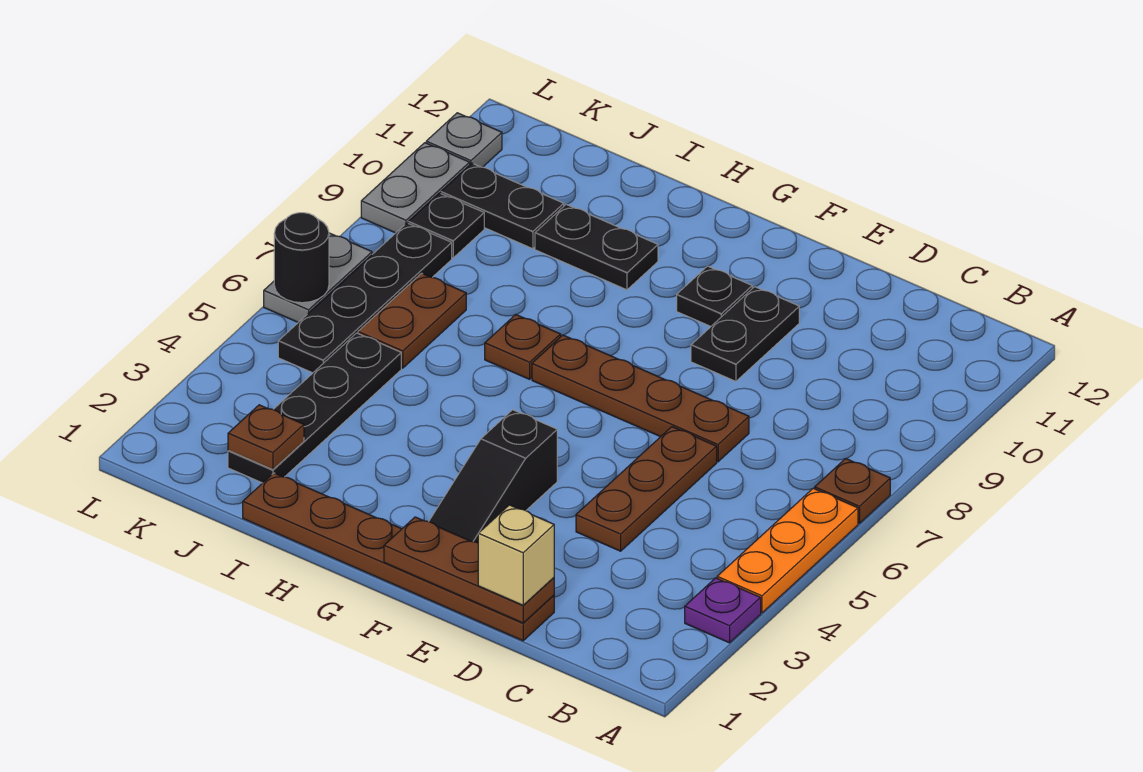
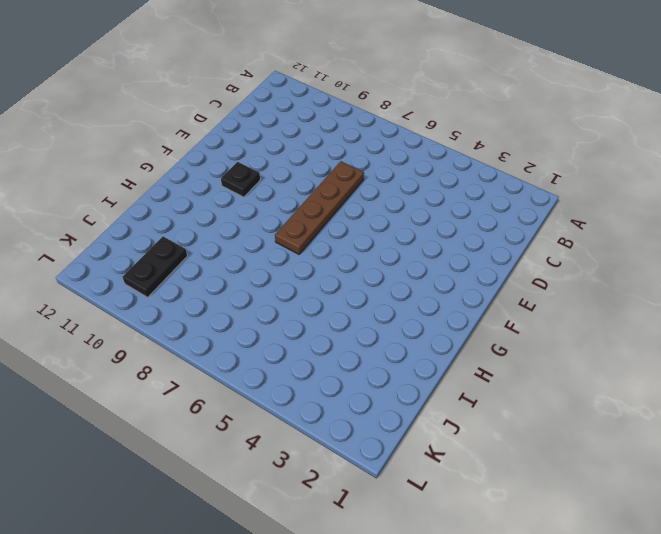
none -> purple plate A3 level 1
none -> orange plate A4:A6 level 1
none -> brown plate A7 level 1

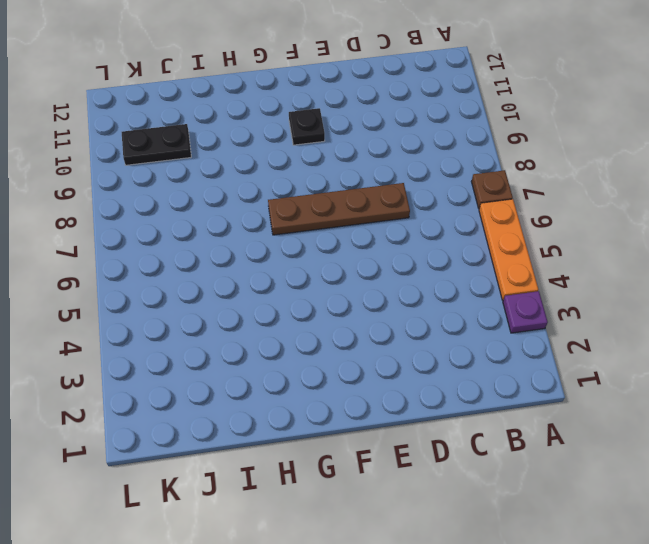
none -> brown plate D1:I1 level 1
none -> brown plate D4:D6 level 1
none -> black plate E9:E10 level 1

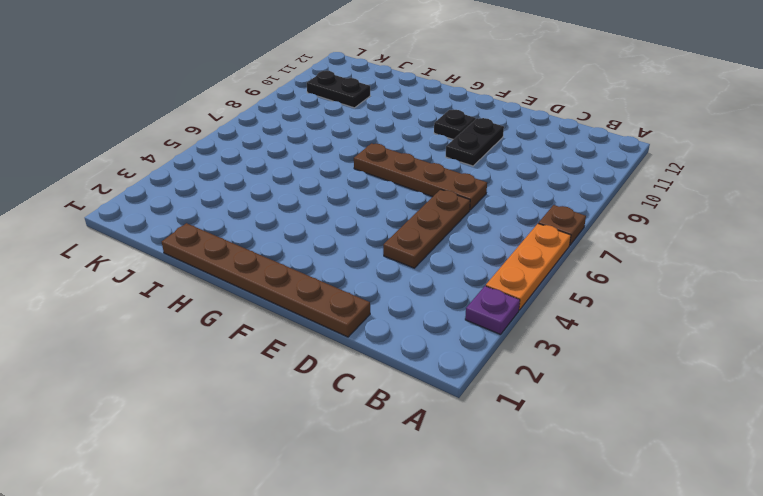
none -> black slope F2:F4 level 1 top 4
none -> brown plate H7 level 1
none -> black plate H10:I10 level 1

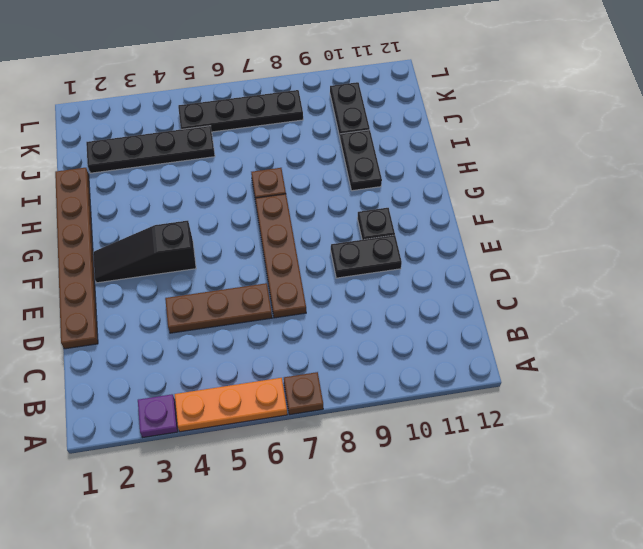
none -> brown plate J6:J7 level 1
none -> black plate K9 level 1
none -> grey plate L6:L7 level 1

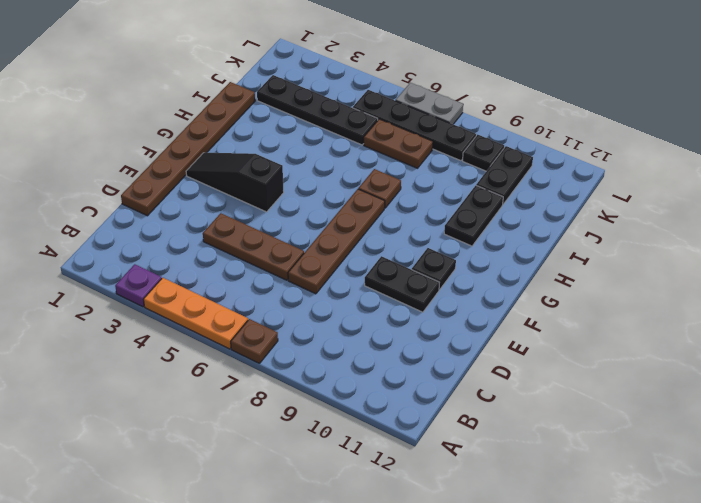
none -> grey plate L9:L10 level 1
none -> grey plate L11 level 1
none -> brown plate D1:F1 level 2

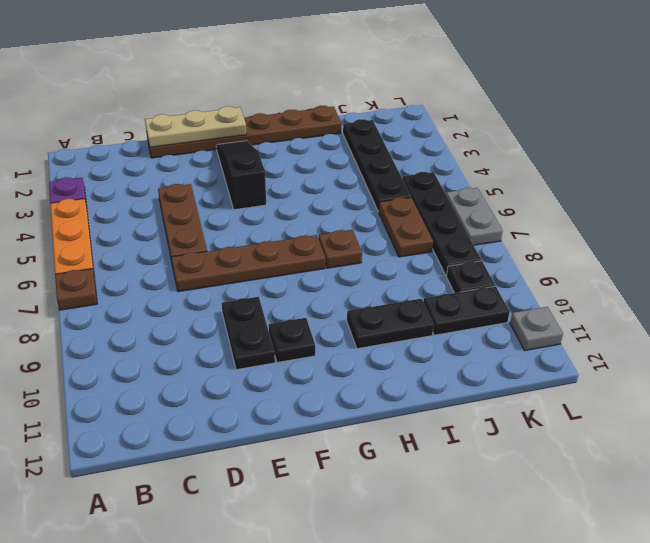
tan plate D1:F1 level 2 -> brown plate D1:F1 level 2
none -> grey plate L9:L10 level 1
none -> brown plate J2 level 2
none -> black round brick L6 level 2

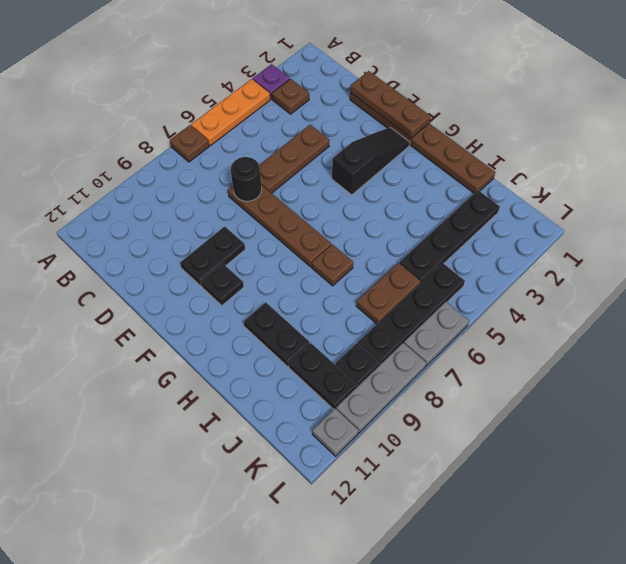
brown plate B3 level 1 -> brown plate J2 level 2
black round brick D7 level 2 -> black round brick L6 level 2
grey plate L8:L10 level 1 -> grey plate L9:L10 level 1
none -> tan brick D1 level 3

